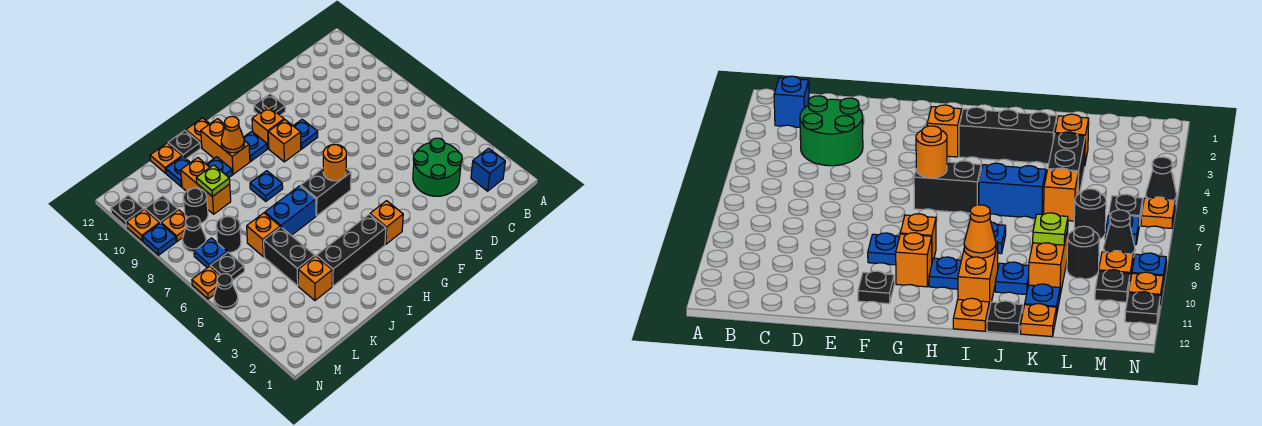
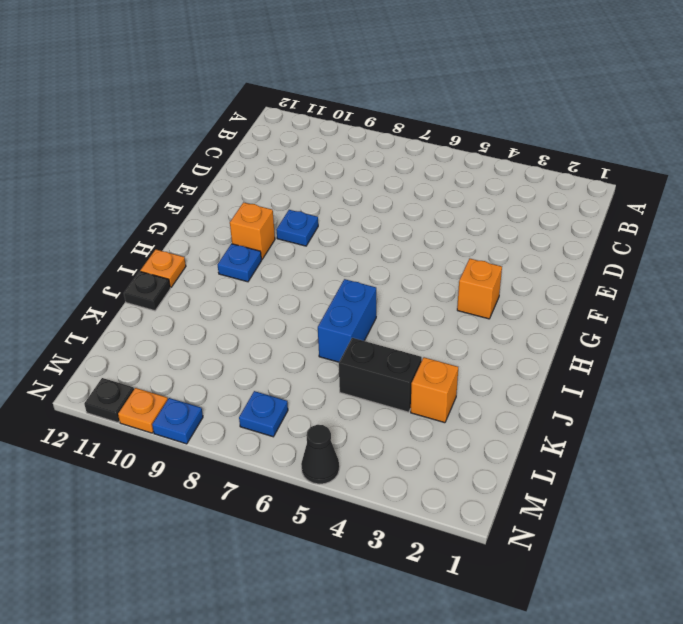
none -> blue brick B2 level 1
none -> green round brick C3:D4 level 1
none -> black plate F11 level 1
none -> black brick G6:H6 level 1

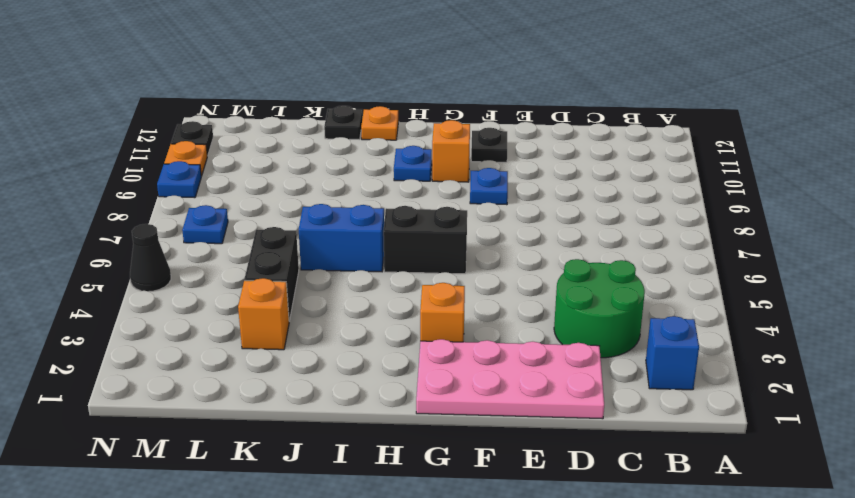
pink plate D1:G2 level 1 -> none
none -> orange brick G9 level 1
none -> black brick H3:J3 level 1
none -> blue plate I8 level 1
none -> orange brick I10:I11 level 1

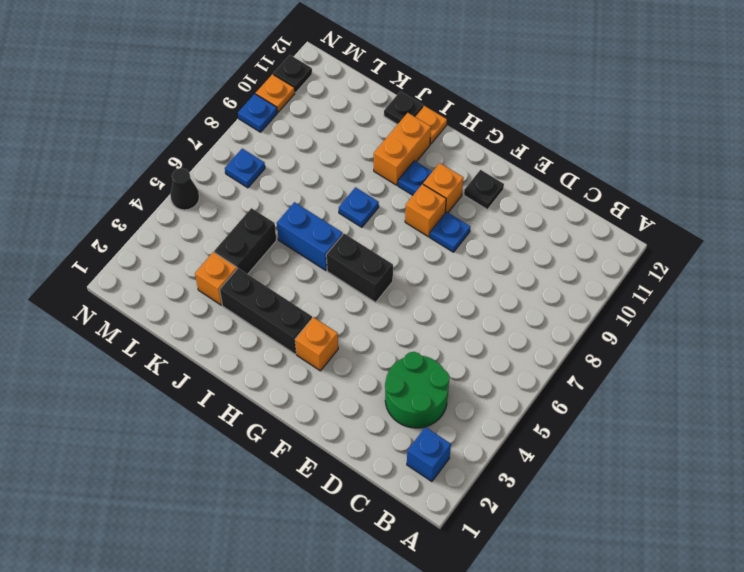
none -> blue plate J10 level 1
none -> orange brick K6 level 1
none -> orange brick K9:K10 level 1
none -> blue plate K11 level 1

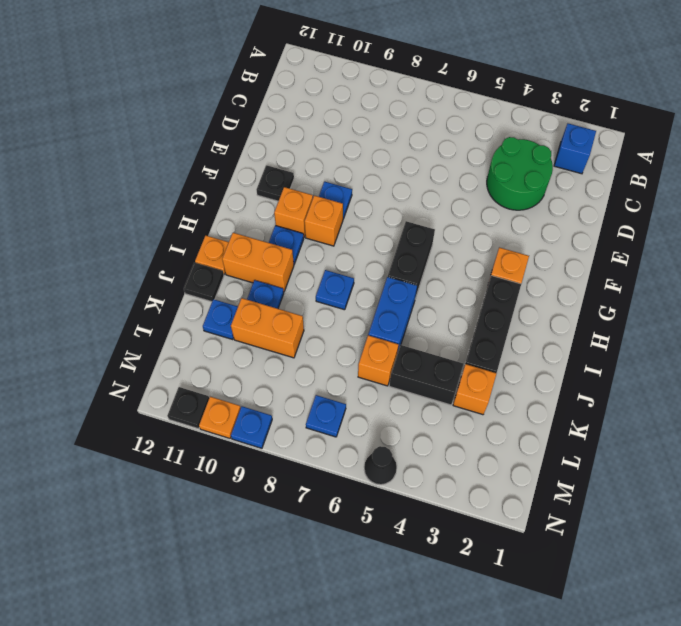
none -> orange plate K12 level 1
none -> black round brick L7 level 1
none -> black round brick L9 level 1
none -> black plate M6 level 1

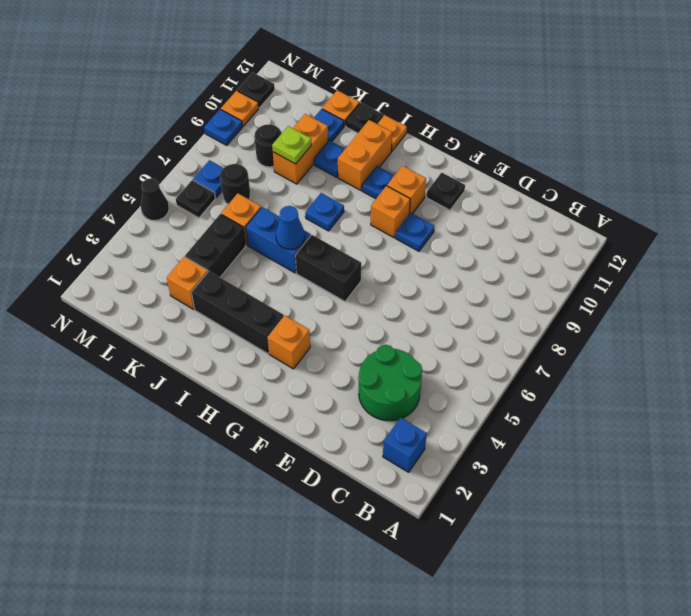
blue cone I6 level 2 -> none
none -> black cone M8 level 1
none -> orange plate M9 level 1
none -> black plate M10 level 1
none -> orange plate N6 level 1

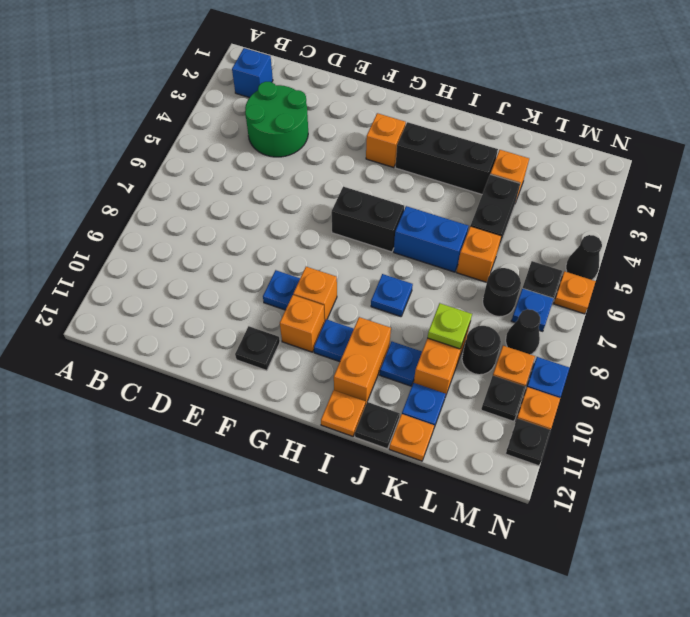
none -> orange round brick G6 level 2
none -> orange cone I10 level 2

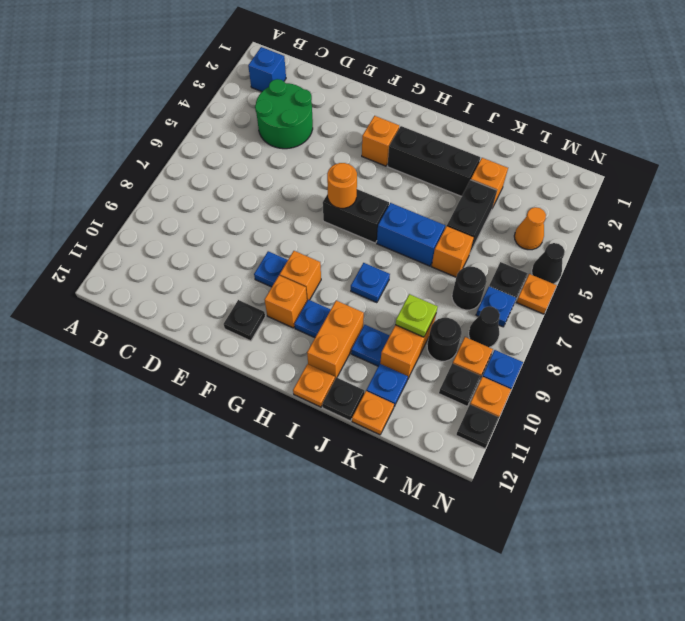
orange cone M4 level 1 -> orange cone I10 level 2

